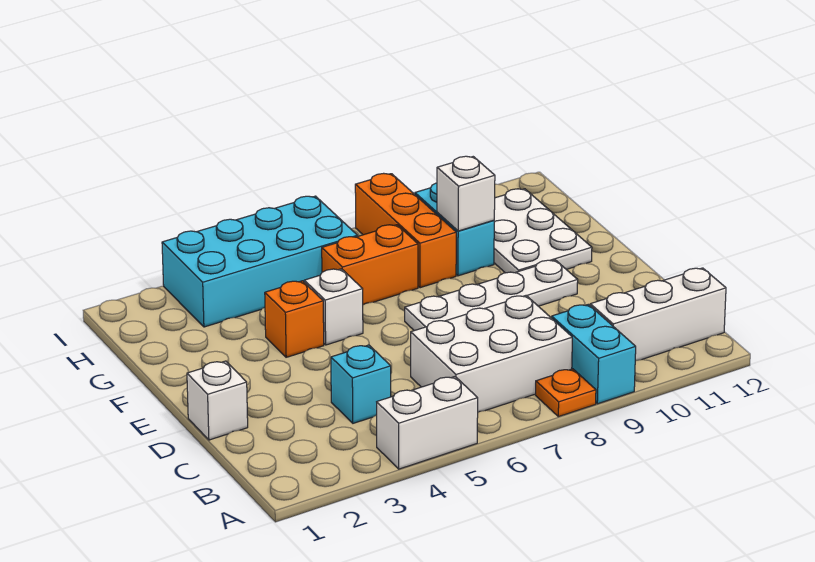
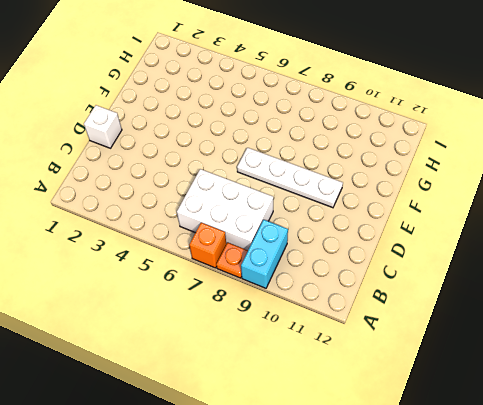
orange brick A7 level 1 -> orange brick F4 level 1
none -> white brick A4:A5 level 1
none -> white brick B10:B12 level 1
none -> cyan brick C4 level 1

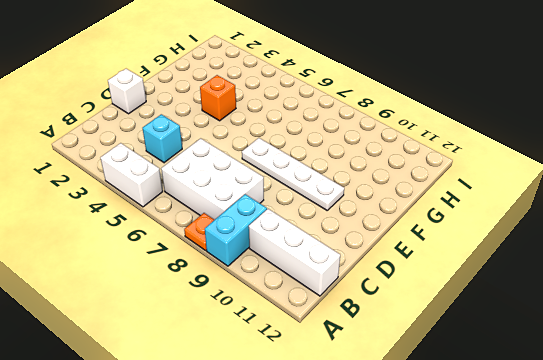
none -> white brick F5 level 1
none -> white plate F10:H11 level 1
none -> orange brick G6:G7 level 1

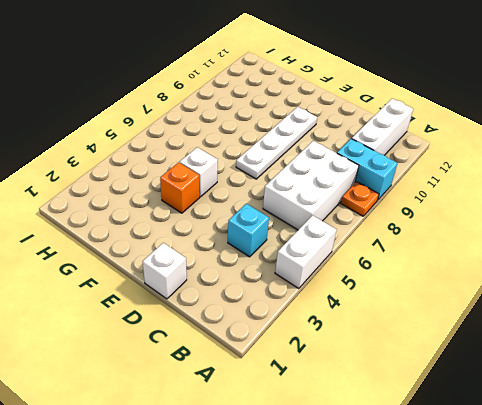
none -> white plate F10:H11 level 1
none -> orange brick G6:G7 level 1
none -> orange brick G8:I8 level 1

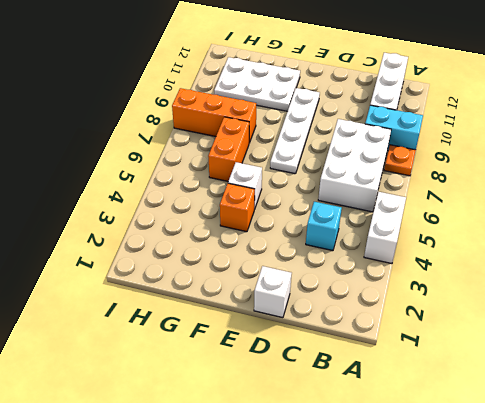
none -> cyan brick G9:H9 level 1
none -> cyan brick H3:I6 level 1
none -> white brick G9 level 2

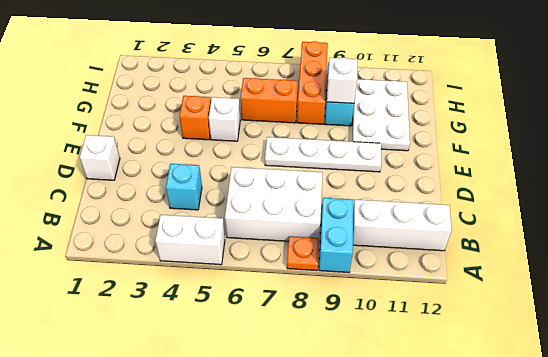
none -> cyan brick H3:I6 level 1

